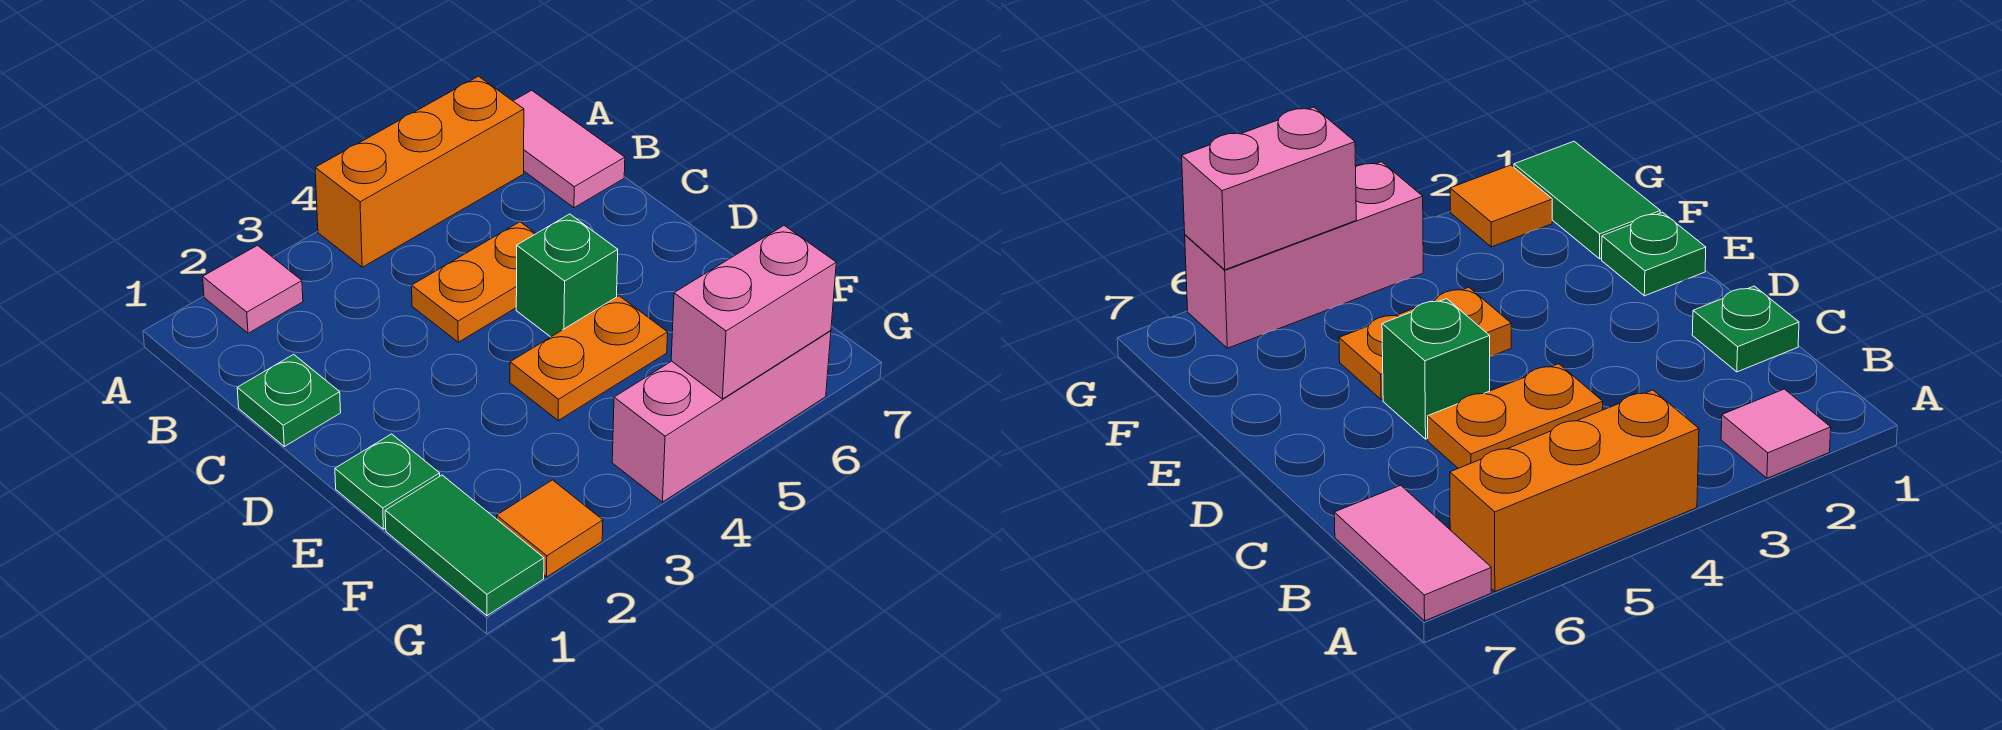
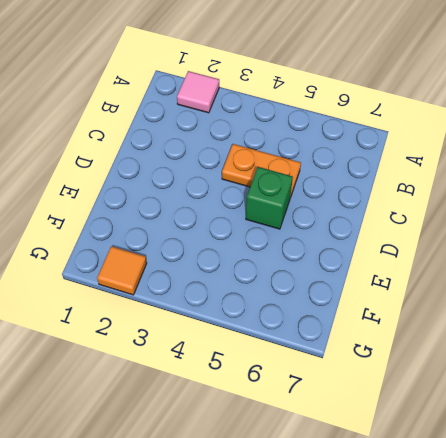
none -> orange brick A4:A6 level 1
none -> pink tile A7:B7 level 1
none -> green plate C1 level 1

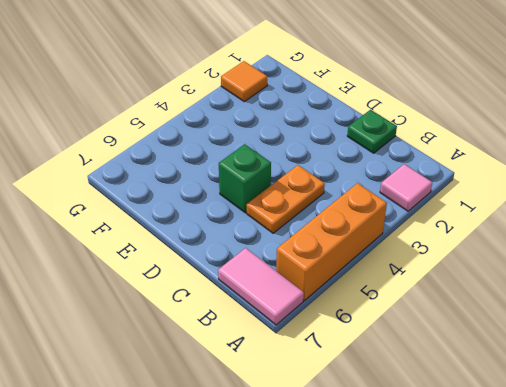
none -> green plate E1 level 1
none -> orange plate E4:E5 level 1
none -> green tile F1:G1 level 1

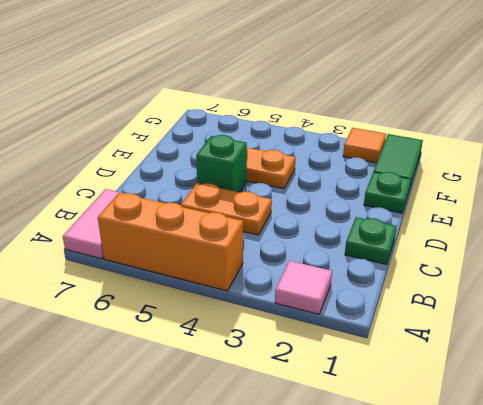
none -> pink brick G4:G6 level 1
none -> pink brick G5:G6 level 2

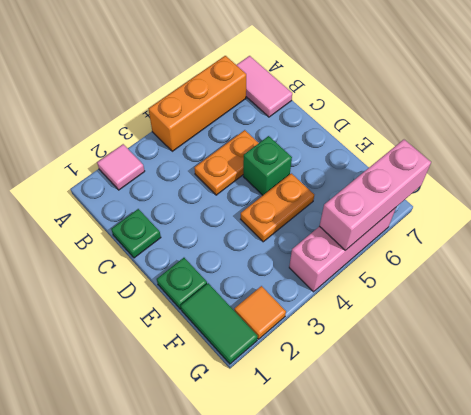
pink brick G5:G7 level 2 -> pink brick G5:G6 level 2

